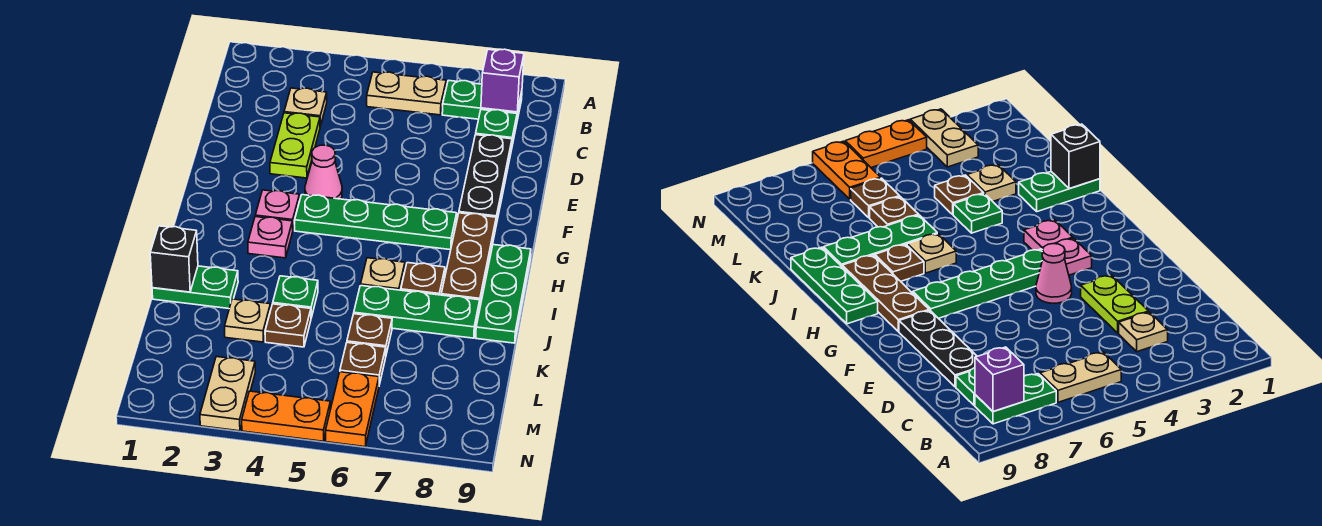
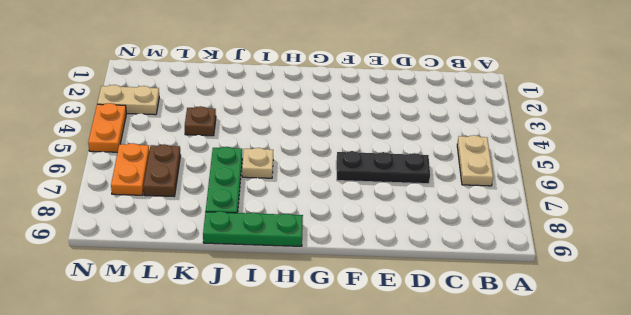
black plate D6:F6 level 1 -> black plate D8:F8 level 1
brown plate L6:L7 level 1 -> brown plate L6 level 1
orange plate M6:M7 level 1 -> orange plate M6:N6 level 1
none -> green plate B7:B8 level 1
none -> tan plate C3 level 1
none -> green plate C8 level 1

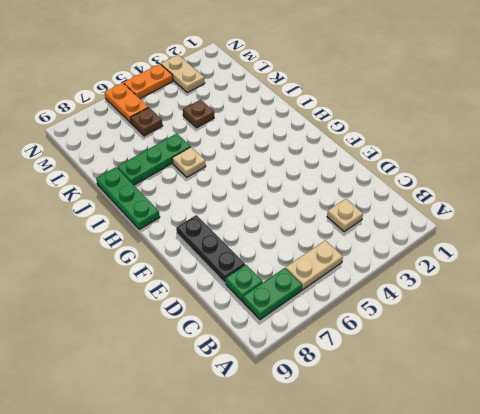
none -> lime plate D3:E3 level 1
none -> pink cone F4 level 1
none -> pink plate G3 level 1

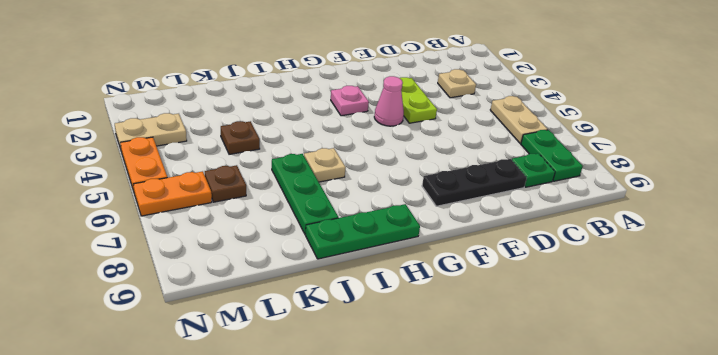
lime plate E3:E4 level 1 -> lime plate D3:E3 level 1
none -> green plate G4:G7 level 1
none -> brown plate G8:I8 level 1
none -> pink plate H3 level 1

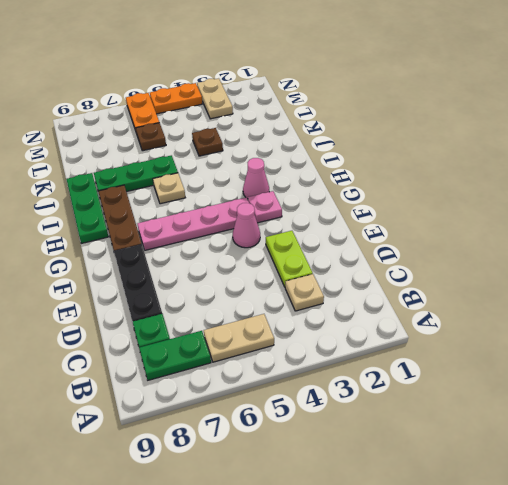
pink plate G4:G7 level 1 -> green plate G4:G7 level 1
pink cone H3 level 1 -> pink plate H3 level 1
none -> brown plate I7 level 1
none -> green plate J1:J2 level 1
none -> green plate J4 level 1

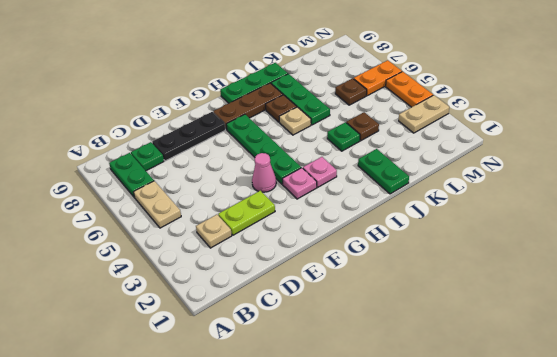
none -> tan plate K3 level 1
none -> brown plate K6 level 1
none -> purple brick B8 level 2

